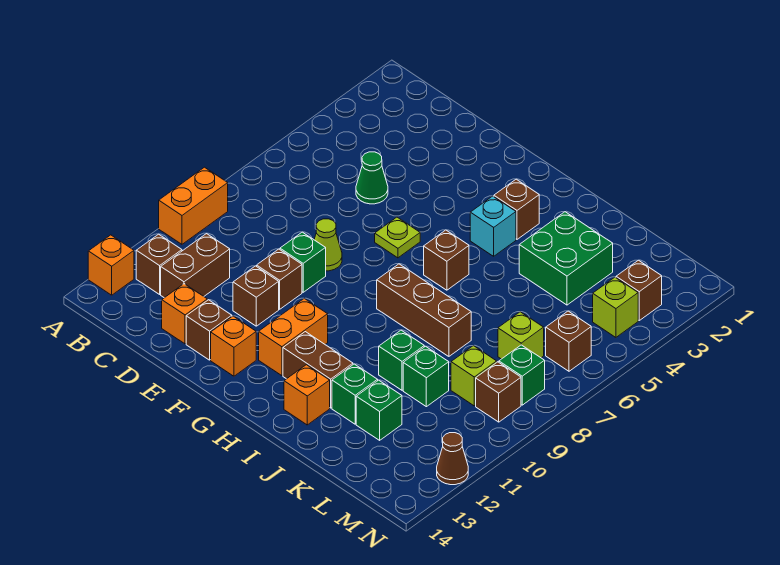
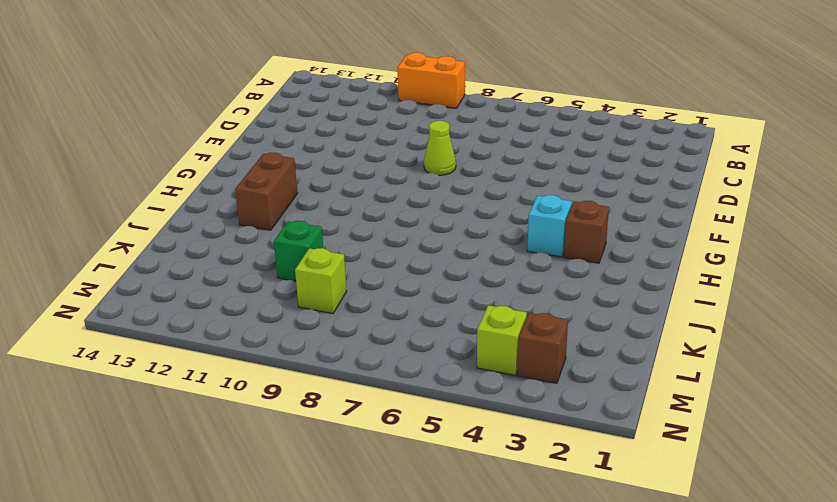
none -> orange brick A13 level 1
none -> brown brick B12 level 1
none -> brown brick C11:C12 level 1
none -> green cone D5 level 1

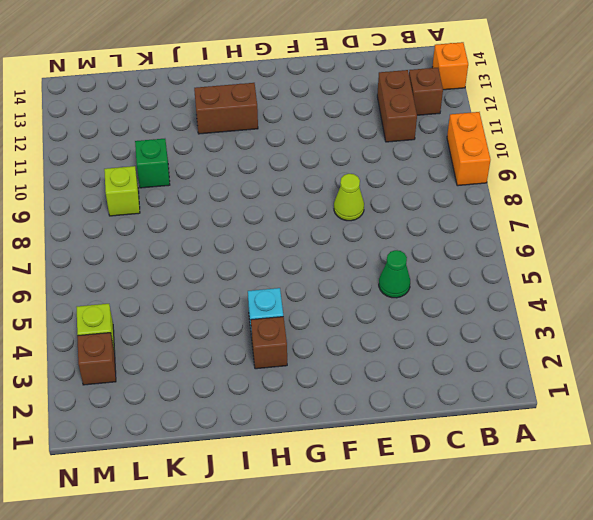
none -> orange brick D13 level 1
none -> green brick E9 level 1
none -> brown brick E10 level 1
none -> brown brick E11 level 1

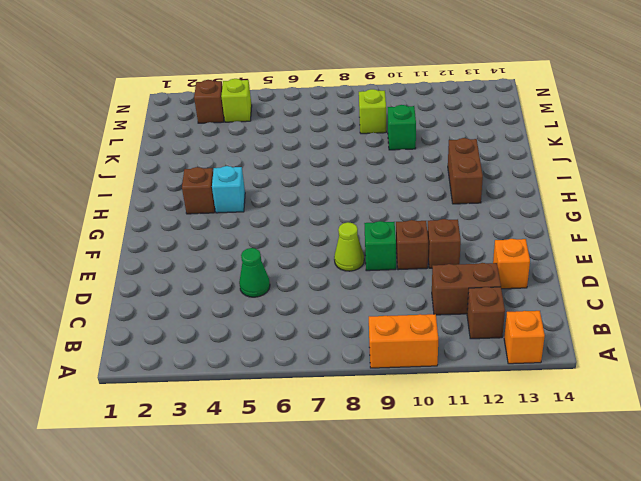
none -> brown brick E13 level 1
none -> lime plate F6 level 1
none -> orange brick F13 level 1
none -> orange brick G11:G12 level 1

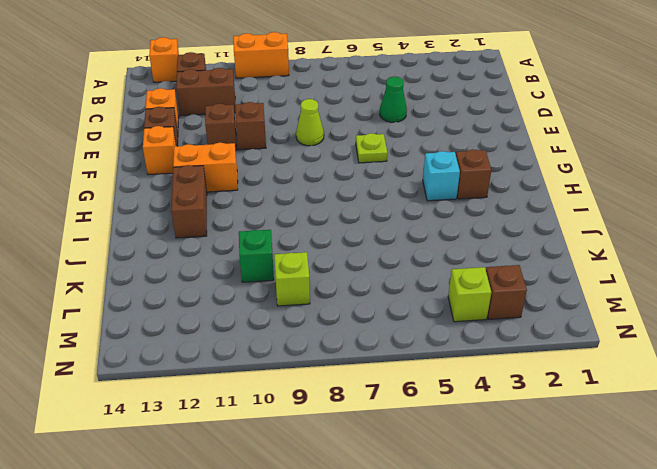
none -> green brick E9 level 1
none -> brown brick H6 level 1
none -> brown brick H8:J8 level 1
none -> orange brick I13 level 1

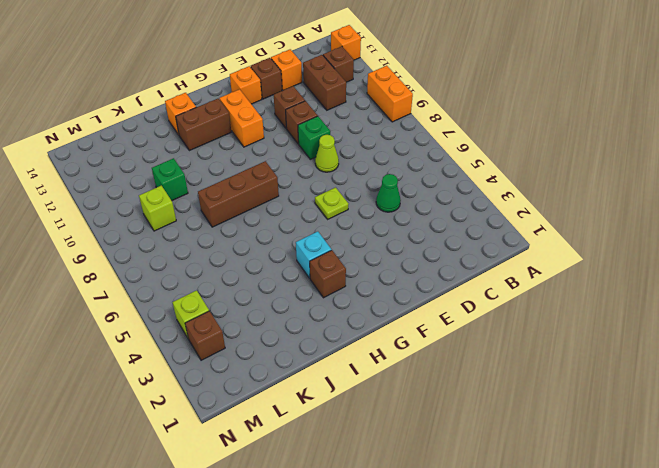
none -> brown brick H6 level 1
none -> green brick J3:K4 level 1
none -> green brick J10 level 1
none -> green brick J12 level 1

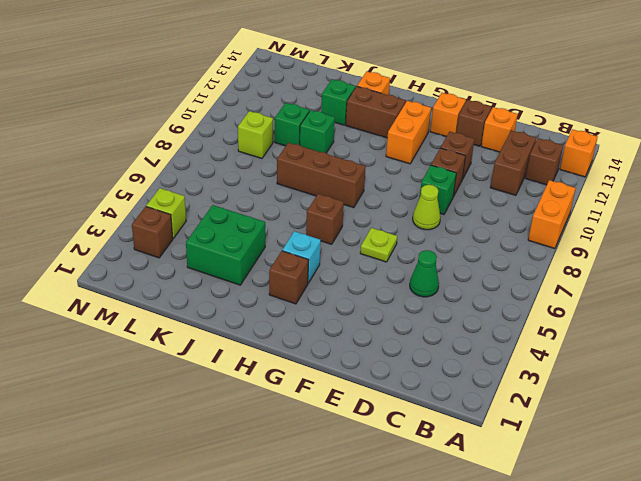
none -> green brick K12 level 1
none -> lime brick L7 level 1
none -> brown brick M6 level 1
none -> green brick M8 level 1

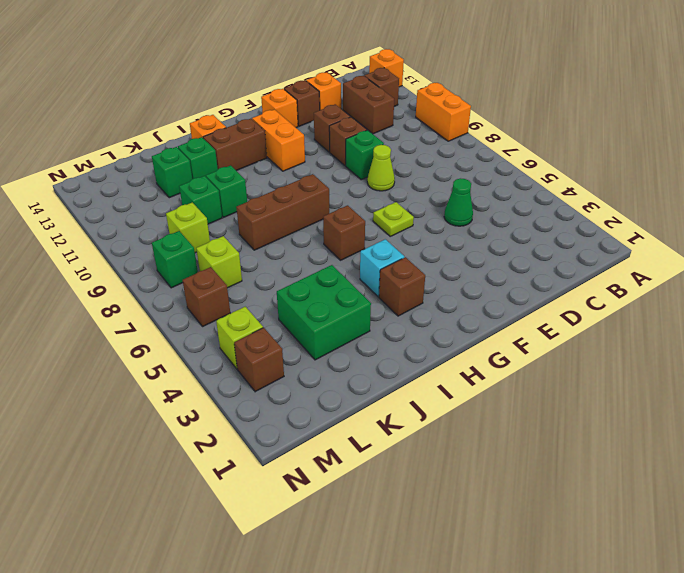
none -> brown brick M9 level 1
none -> brown cone N12 level 1

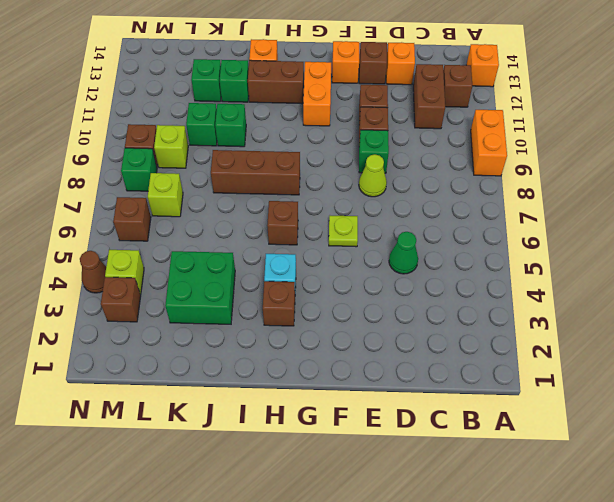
brown cone N4 level 1 -> brown cone N12 level 1

